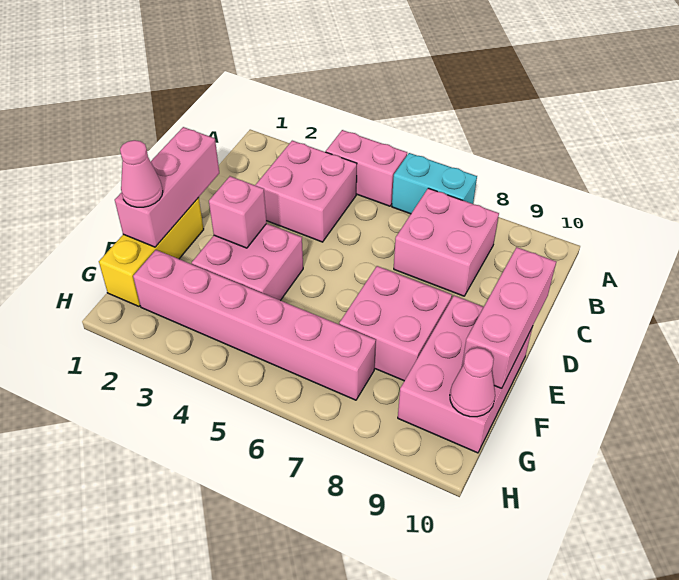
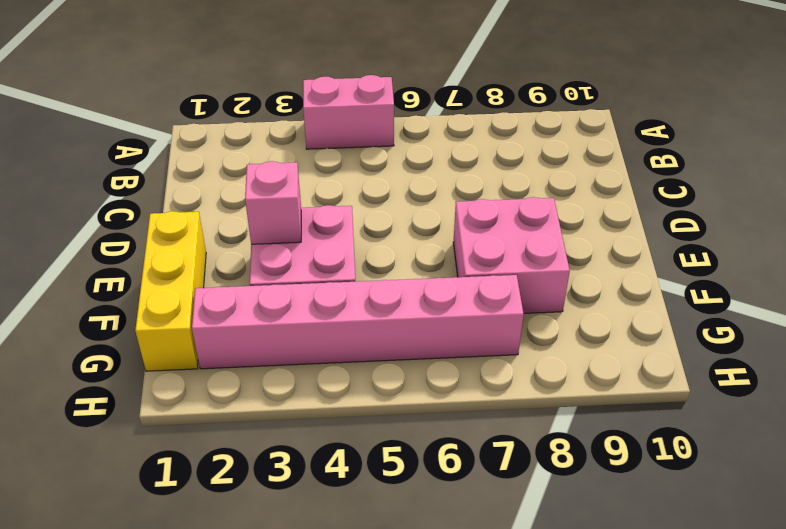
none -> cyan brick A6:A7 level 1
none -> pink brick B3:C4 level 1
none -> pink brick B7:C8 level 1

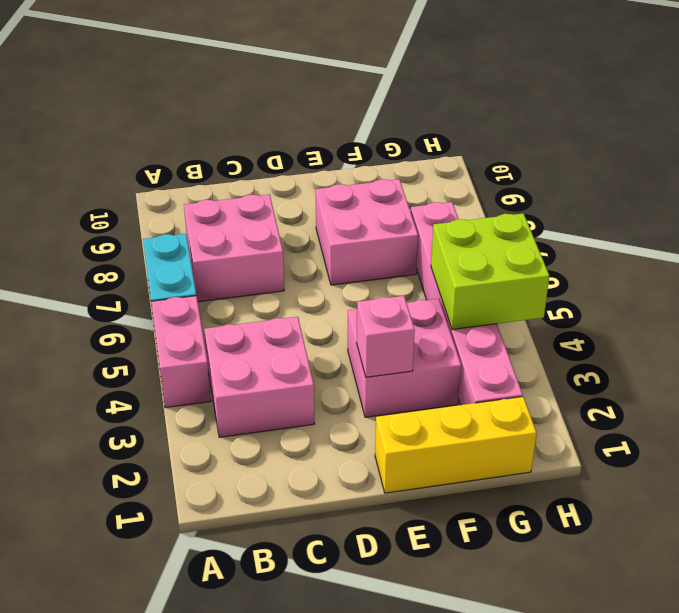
lime brick G4:H5 level 2 -> none
none -> pink brick E9:G10 level 1
none -> pink brick D1:F1 level 2
none -> pink brick D10:F10 level 2

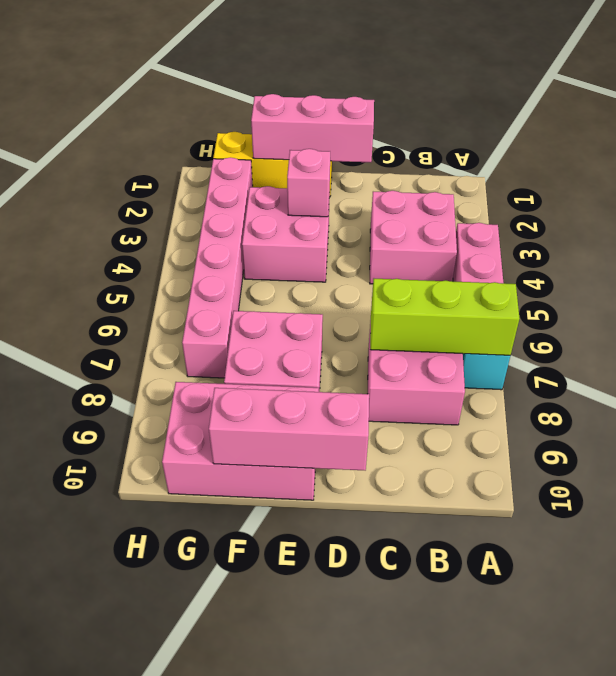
lime brick A7:C7 level 2 -> none
none -> pink cone G10 level 2
none -> pink cone F1 level 3

